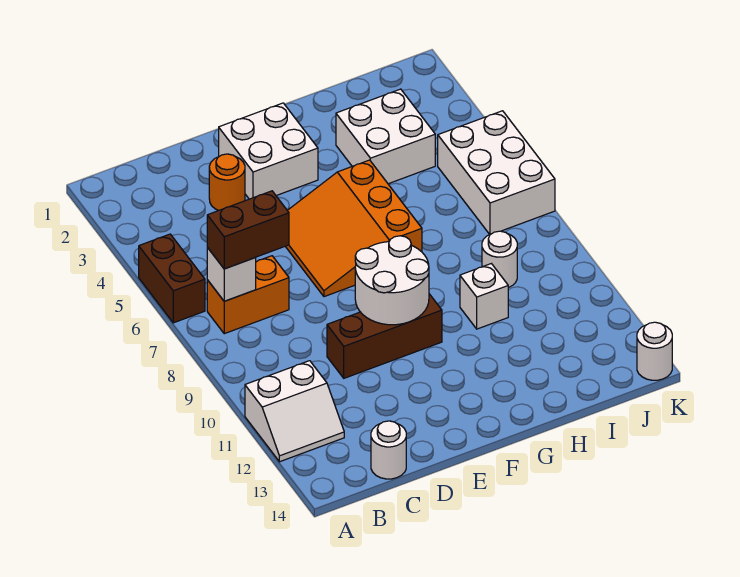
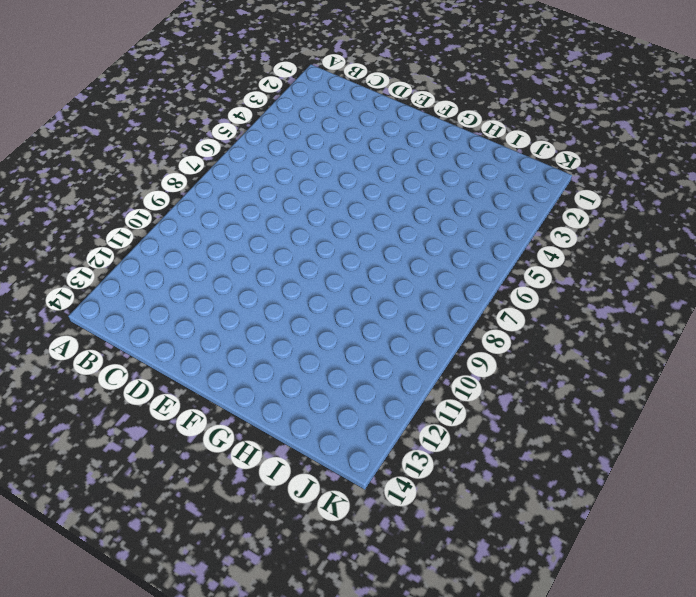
none -> brown brick A5:A6 level 1
none -> white slope A11:B12 level 1 top 11
none -> orange brick B7:C7 level 1

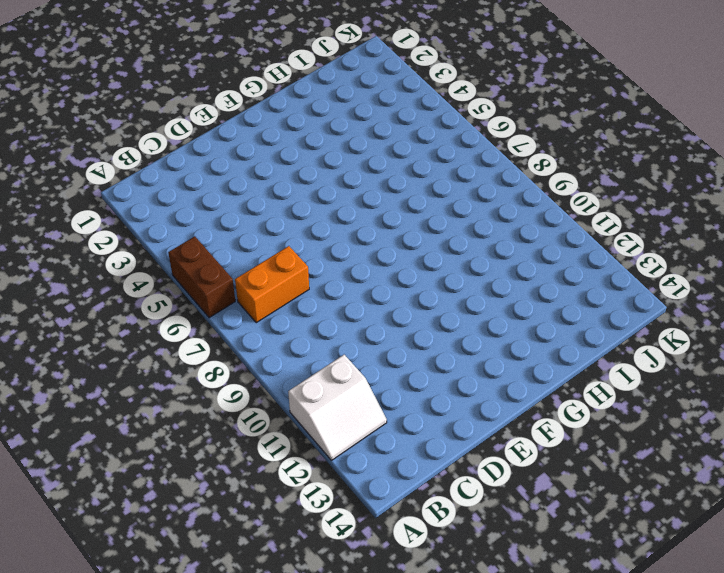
none -> white round brick C14 level 1
none -> orange round brick D3 level 1
none -> brown brick D10:F10 level 1

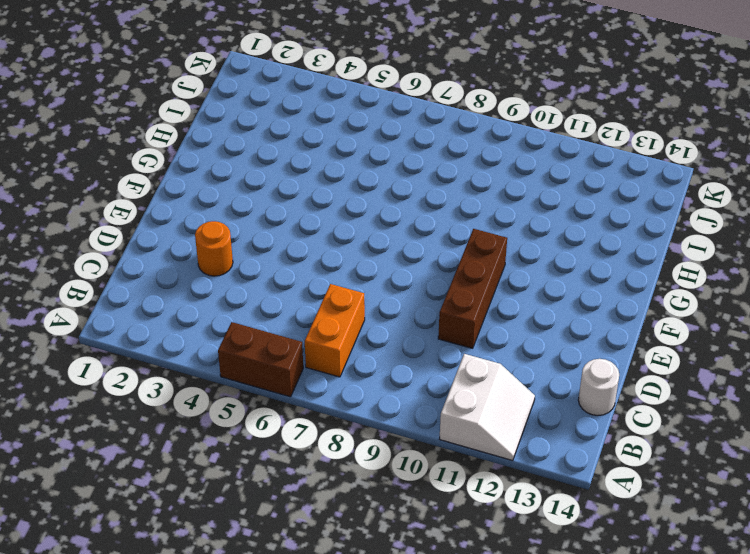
none -> white brick E2:F3 level 1
none -> orange slope E5:G7 level 1 top G
none -> white brick H3:I4 level 1

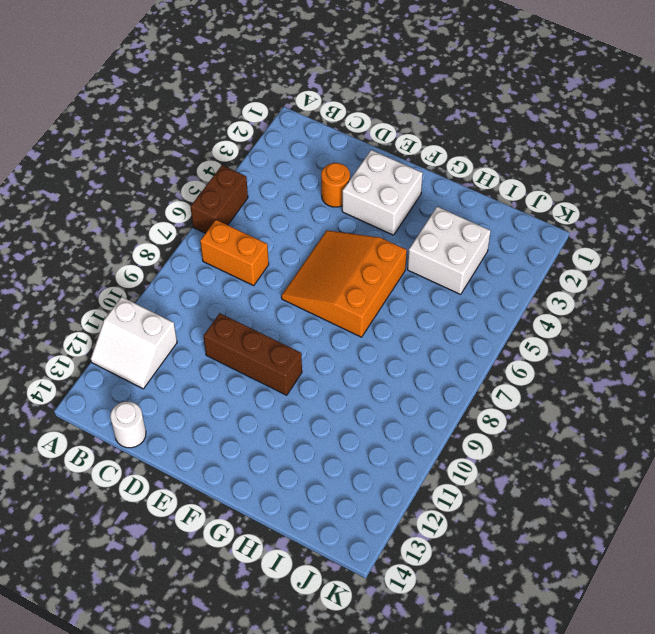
none -> white brick H10 level 1
none -> white round brick I9 level 1
none -> white brick J5:K7 level 1

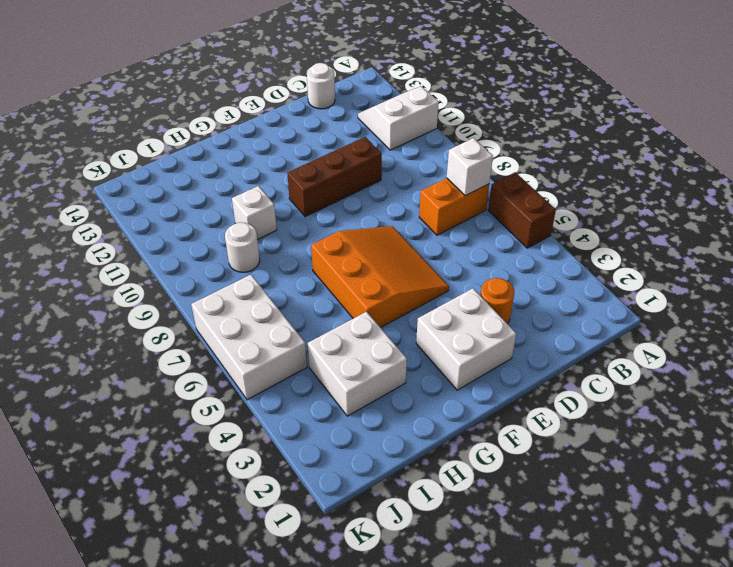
none -> white round brick K14 level 1
none -> white round brick E9:F10 level 2
none -> brown brick B7:C7 level 3

